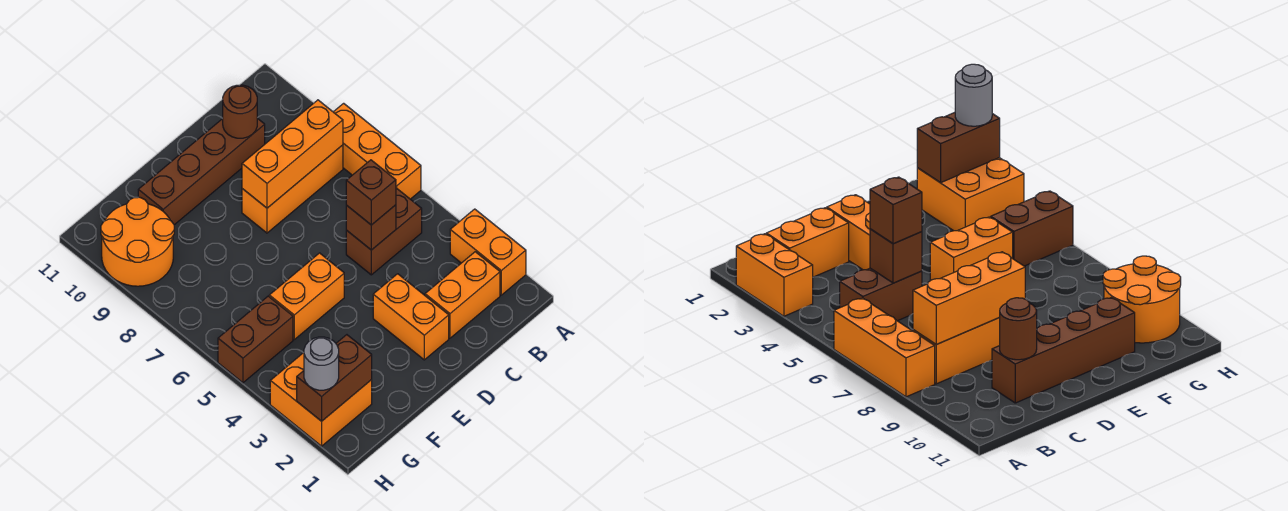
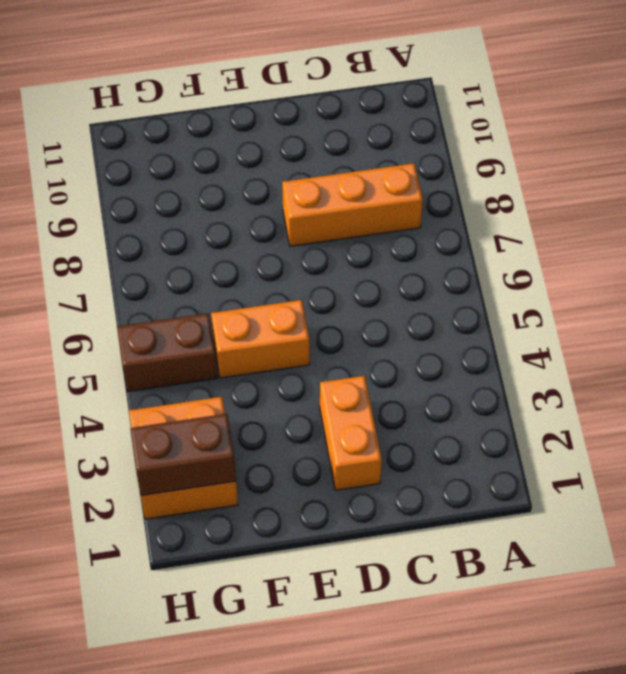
none -> orange brick A2:A3 level 1
none -> orange brick A6:A8 level 1
none -> orange brick B2:C2 level 1

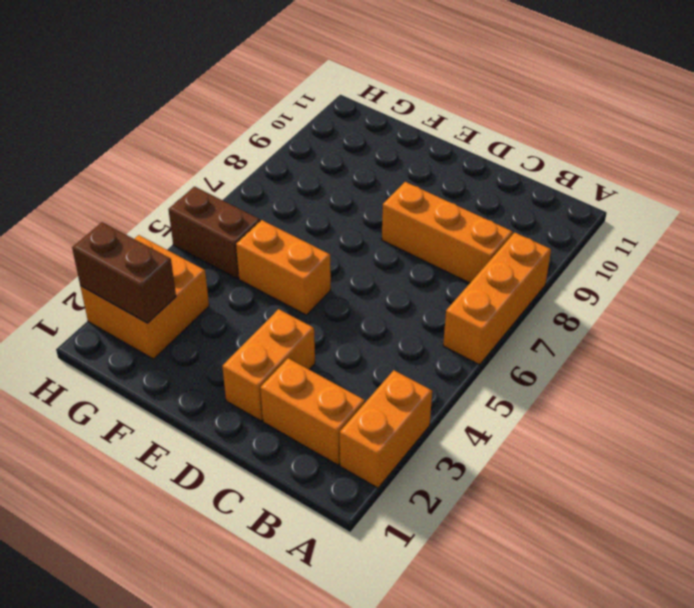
none -> brown brick B5:C5 level 1
none -> brown brick C10:F10 level 1
none -> orange round brick G9:H10 level 1

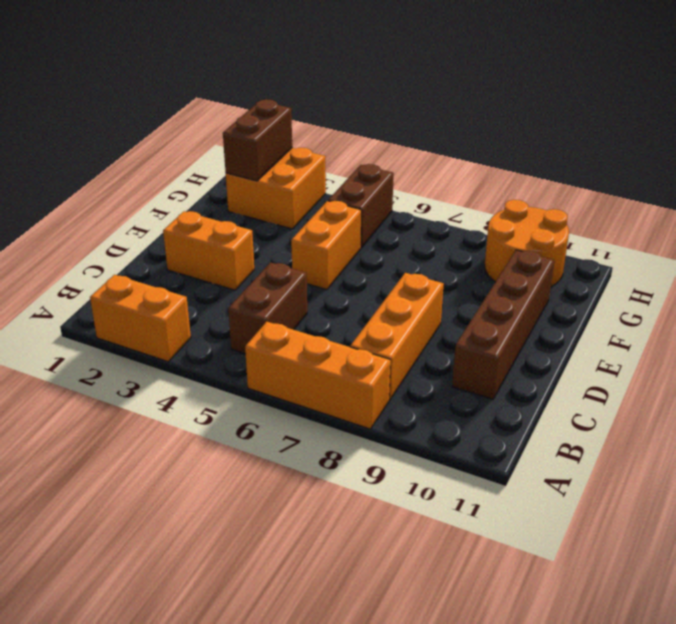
none -> orange brick B2:C2 level 1
none -> orange brick B8:D8 level 2
none -> brown brick C5 level 2

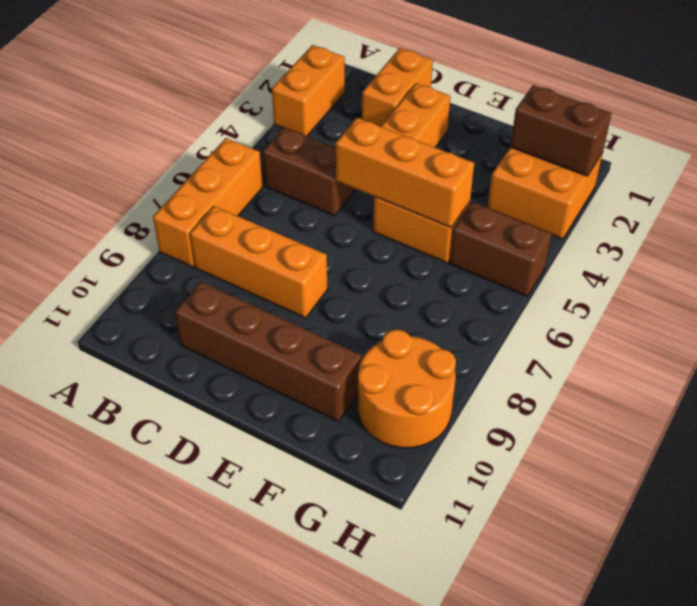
orange brick C1:C2 level 1 -> orange brick B2:C2 level 1
orange brick D5:F5 level 2 -> orange brick B8:D8 level 2
none -> brown brick C5 level 2
none -> brown round brick C10 level 2
none -> brown brick C5 level 3

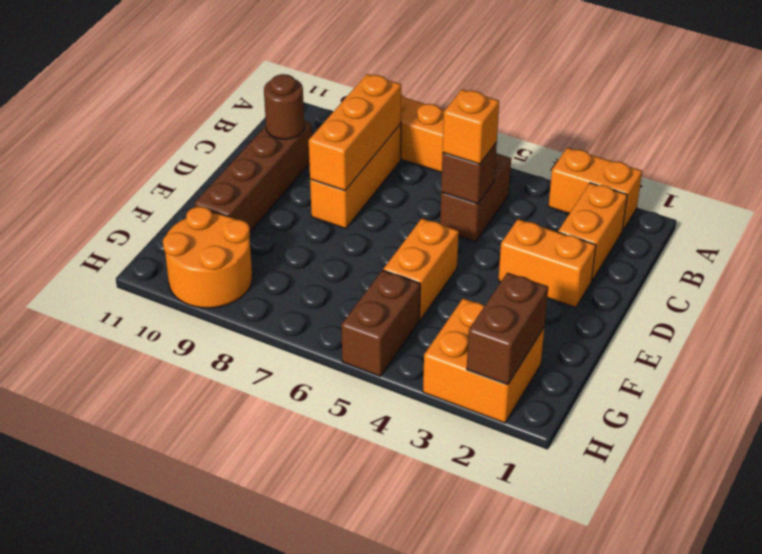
orange brick C5 level 3 -> brown brick C5 level 3
none -> grey round brick H2 level 3

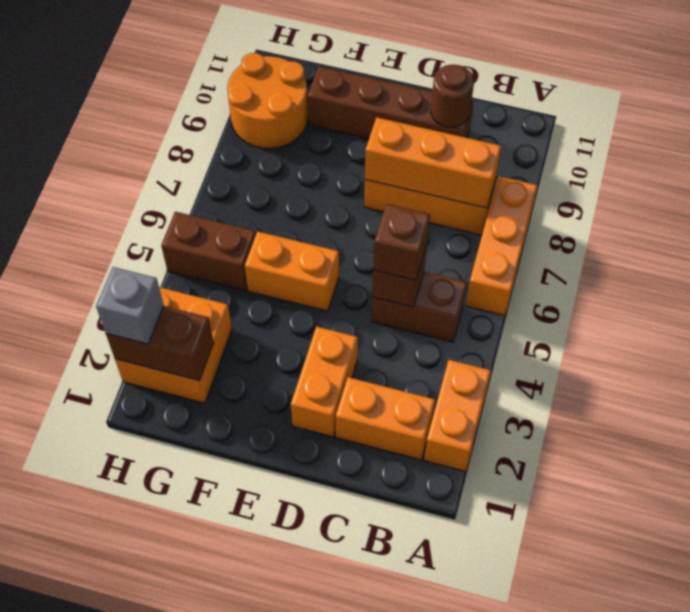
grey brick H2 level 3 -> grey round brick H2 level 3

